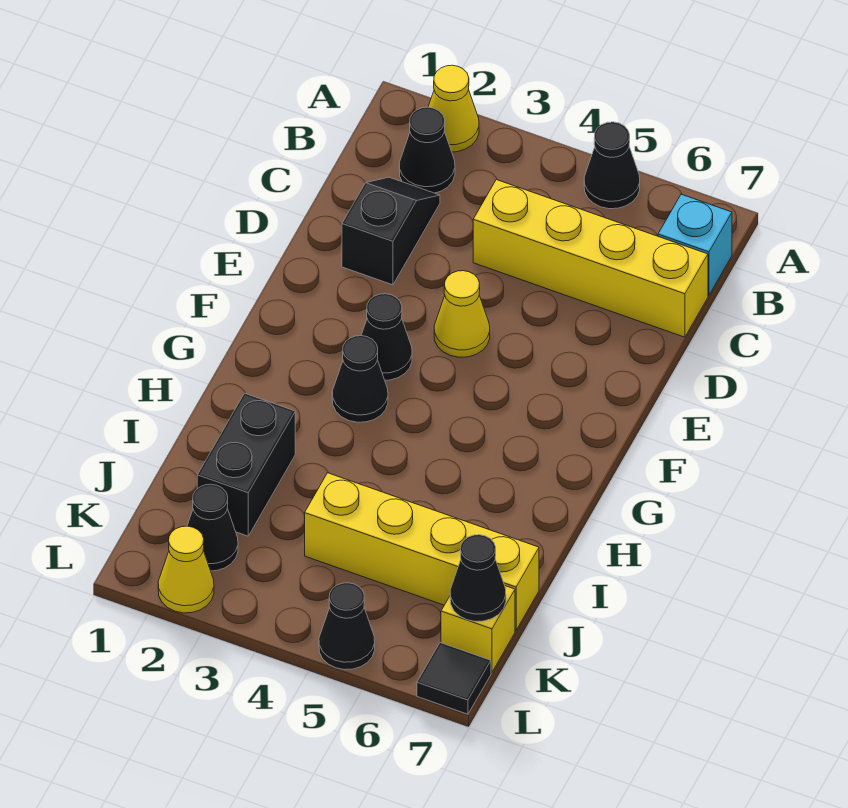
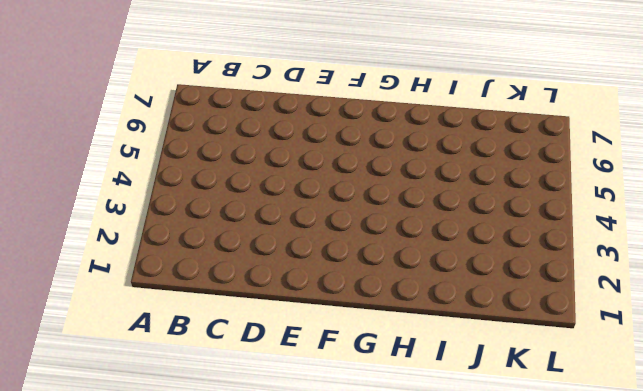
none -> yellow cone A2 level 1
none -> black cone A5 level 1
none -> black cone B2 level 1

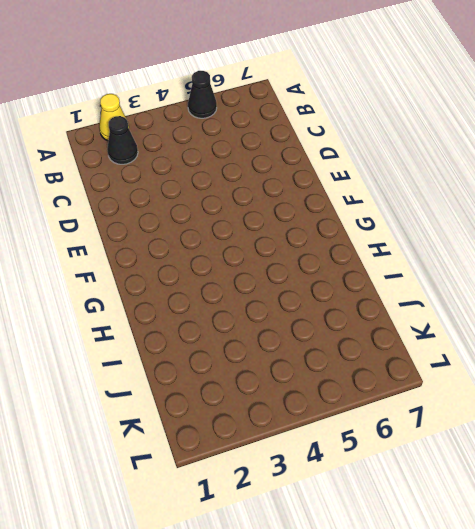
none -> cyan brick B7 level 1
none -> black slope C2:D2 level 1 top D
none -> yellow brick C4:C7 level 1

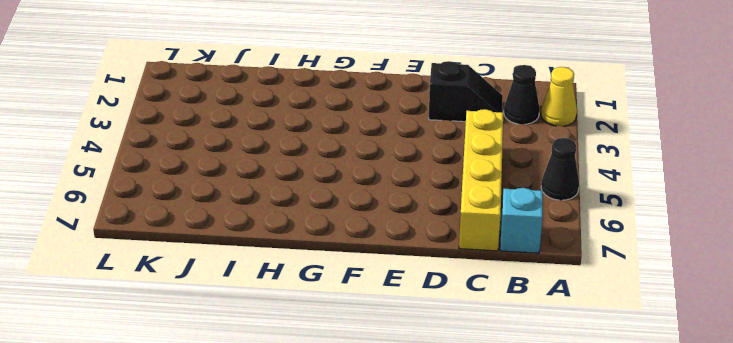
none -> yellow cone E4 level 1
none -> black cone F3 level 1
none -> black cone G3 level 1

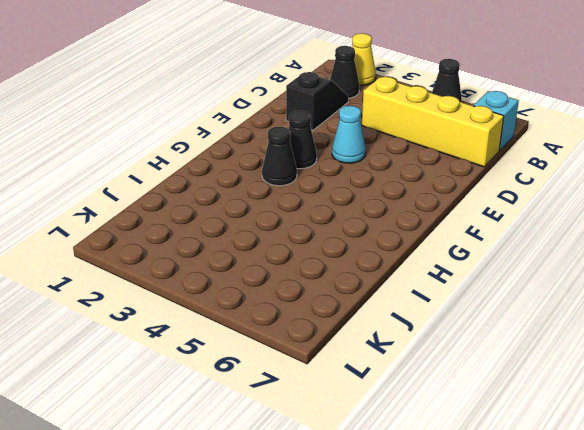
cyan cone E4 level 1 -> yellow cone E4 level 1
none -> black brick I2:J2 level 1
none -> yellow brick J4:J7 level 1
none -> black cone K2 level 1

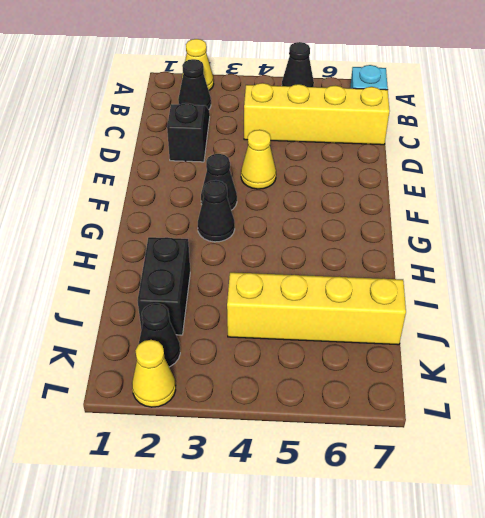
none -> yellow brick K7 level 1
none -> black cone L5 level 1
none -> black tile L7 level 1

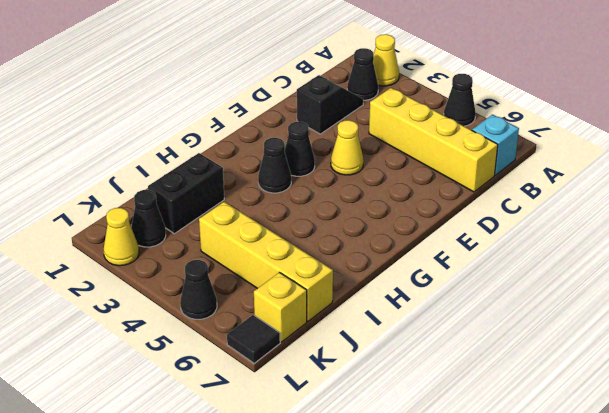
none -> black cone K7 level 2

